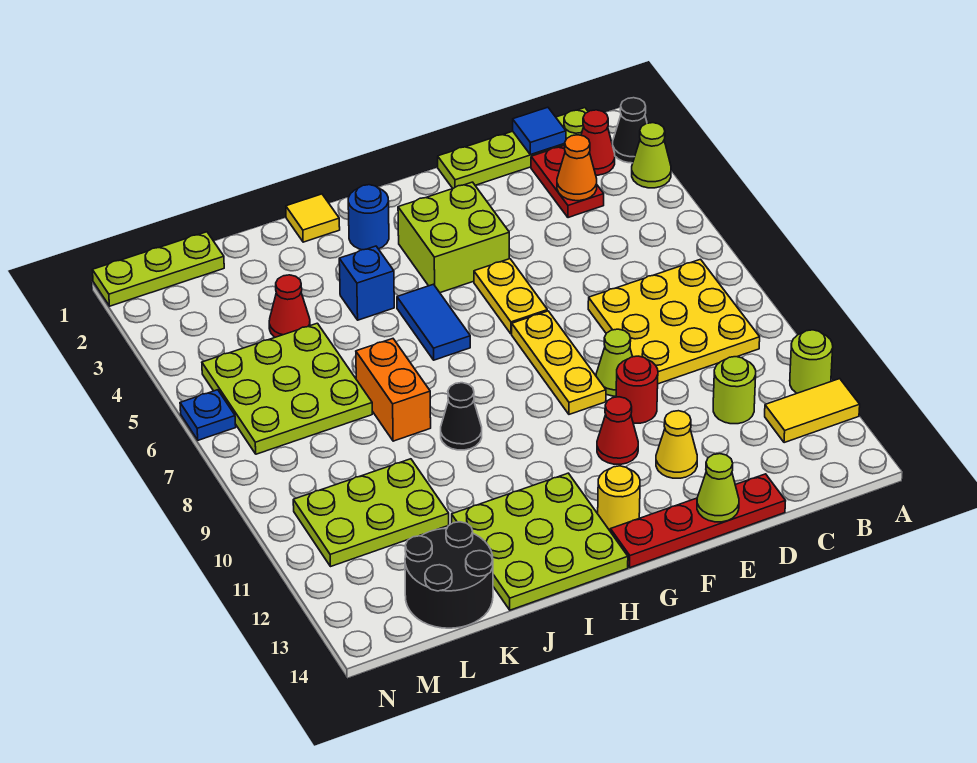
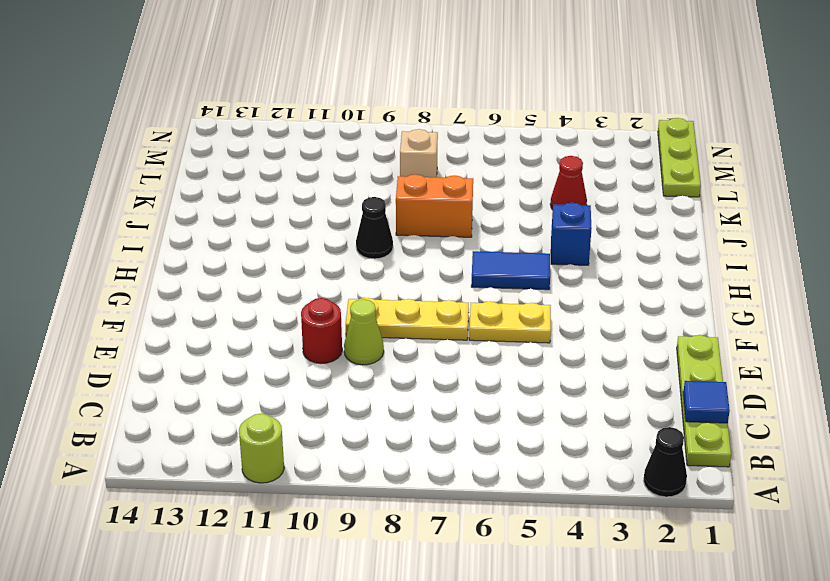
tan brick L8 level 1 -> none
none -> lime cone A3 level 1
none -> yellow tile A12:B12 level 1
none -> red cone B2 level 1
none -> yellow plate B7:D9 level 1

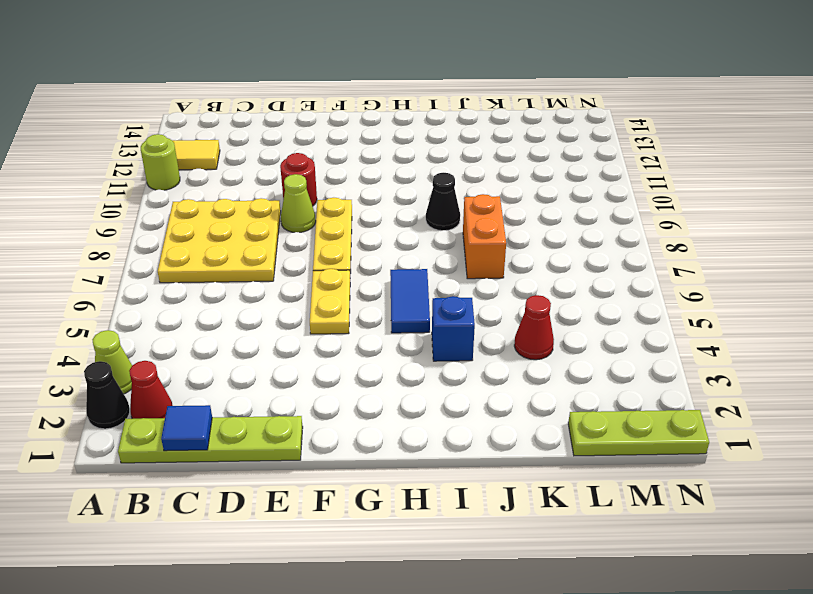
none -> red plate C2:C3 level 1
none -> lime round brick C11 level 1
none -> red plate D14:G14 level 1
none -> yellow cone E12 level 1

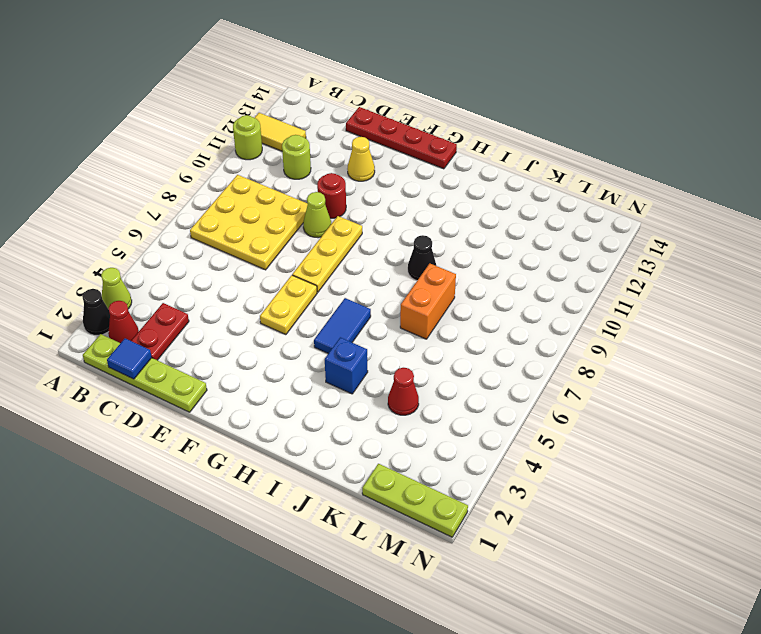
none -> lime brick F3:G4 level 1
none -> red cone F11 level 1
none -> yellow round brick G13 level 1
none -> blue round brick H2 level 1

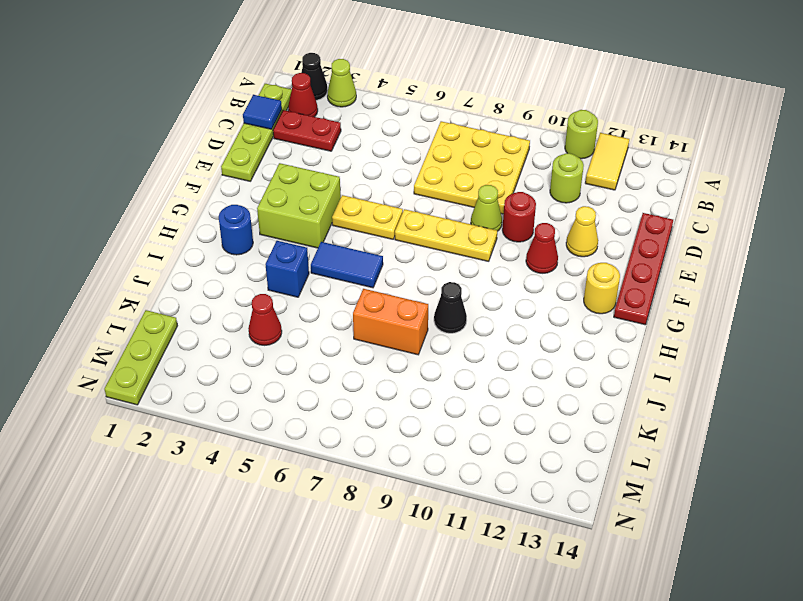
none -> lime plate H12:J14 level 1
none -> yellow tile I1 level 1
none -> lime plate K5:M7 level 1
none -> lime plate K10:M11 level 1

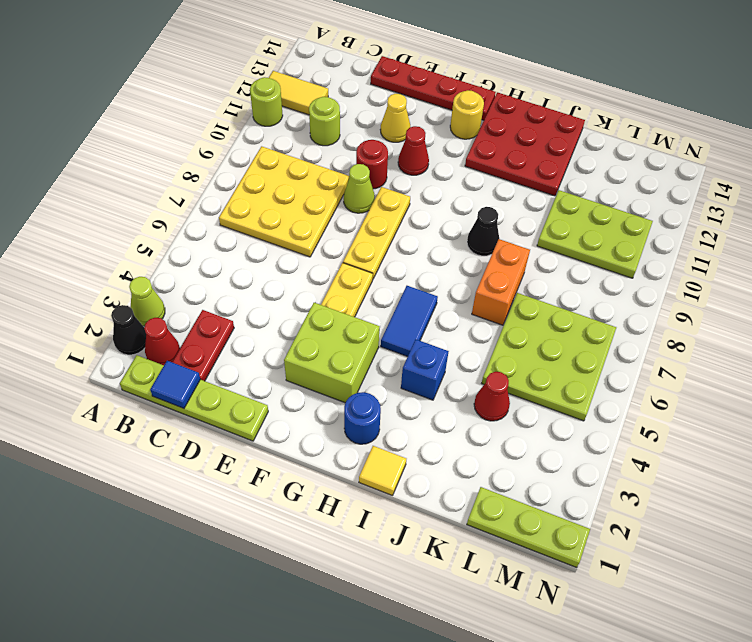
red plate H12:J14 level 1 -> lime plate H12:J14 level 1
none -> black round brick K13:L14 level 1
none -> blue plate N6 level 1
none -> orange cone C3 level 2
none -> lime cone E14 level 2

